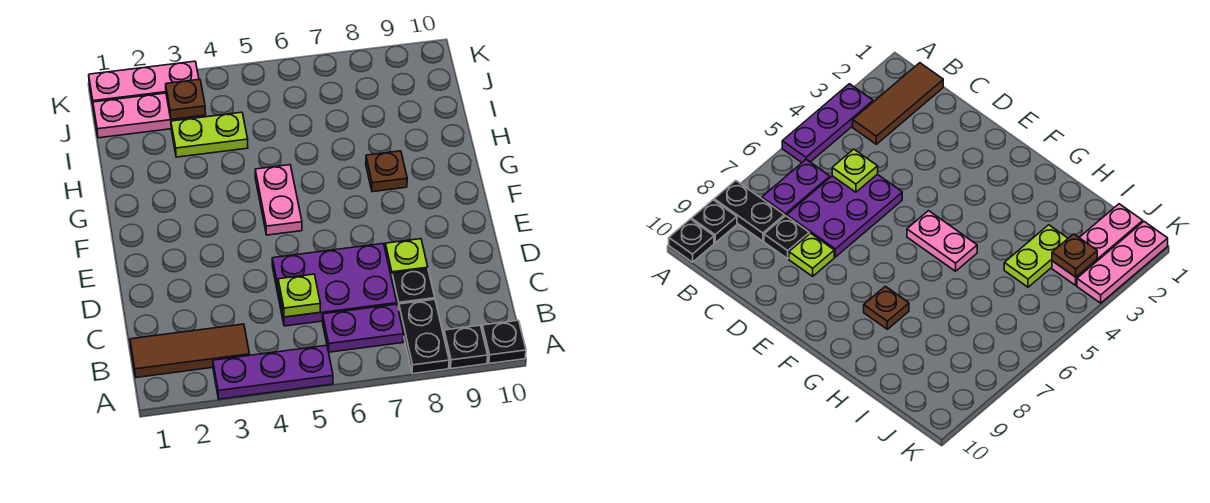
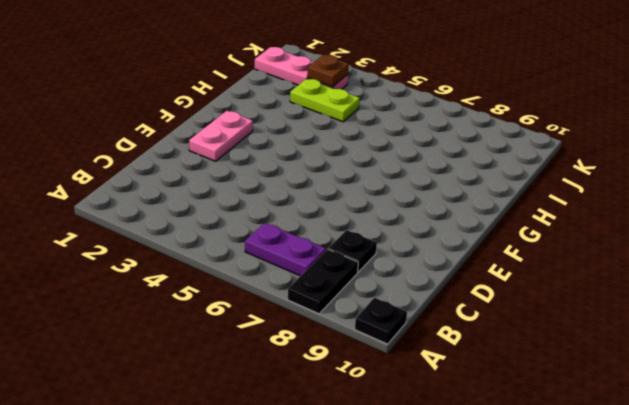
pink plate E2:F2 level 1 -> pink plate F5:G5 level 1
none -> purple plate A3:A5 level 1
none -> black plate A9 level 1
none -> brown tile B1:B3 level 1

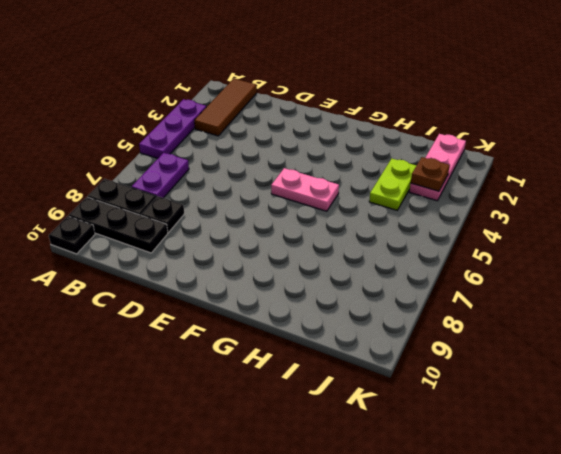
black plate A9:C9 level 1 -> black plate A9 level 1
none -> purple plate C5:D7 level 1
none -> lime plate D8 level 1
none -> brown plate G8 level 1

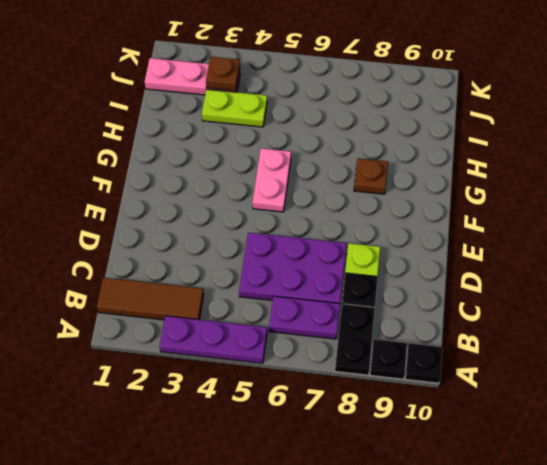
none -> pink plate K1:K3 level 1
none -> lime plate C5 level 2

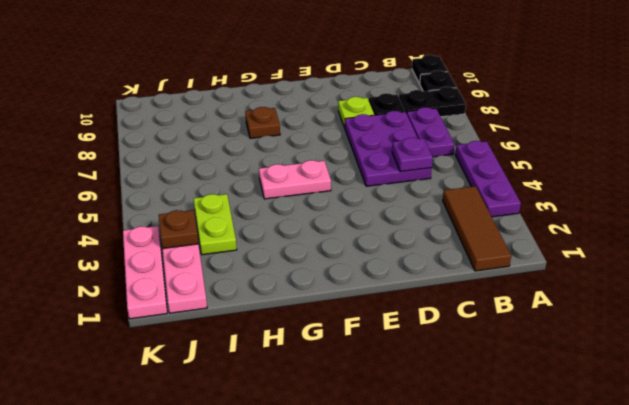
purple plate C5 level 2 -> lime plate C5 level 2

